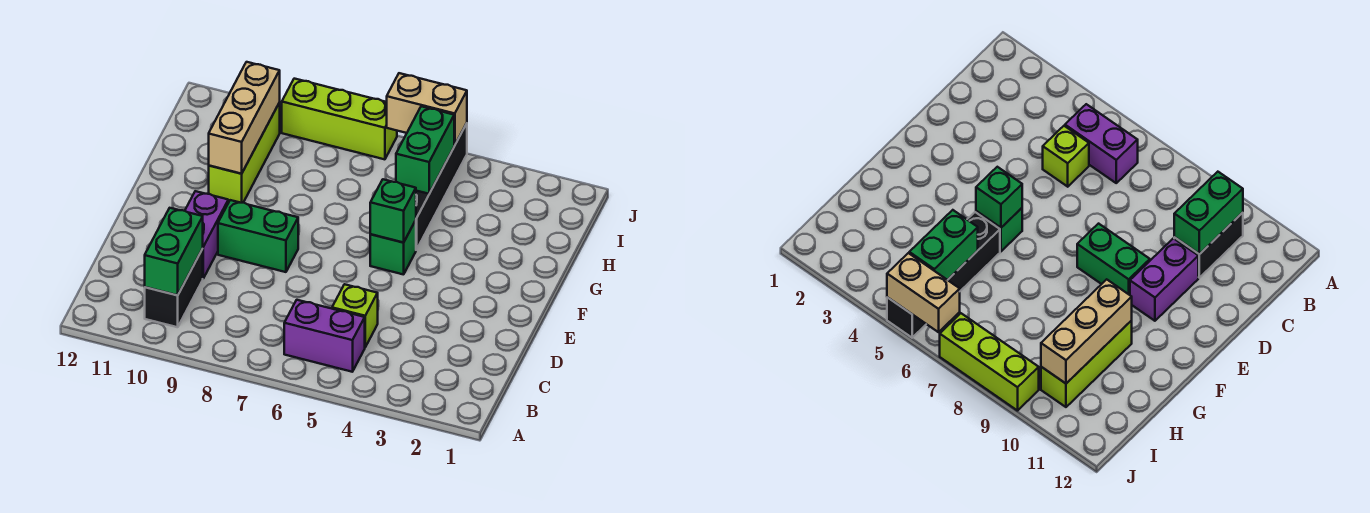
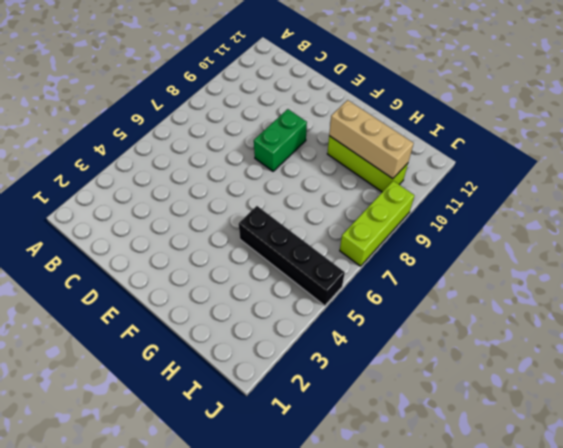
none -> purple brick B5:B6 level 1
none -> black brick B10:C10 level 1
none -> lime brick C5 level 1

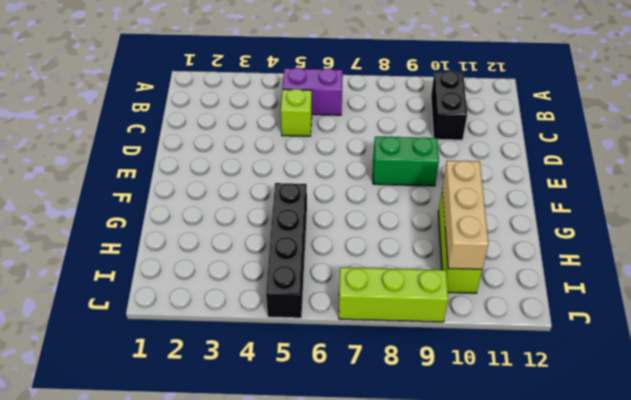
none -> purple brick D10:E10 level 1
none -> green brick F5 level 1
none -> green brick B10:C10 level 2

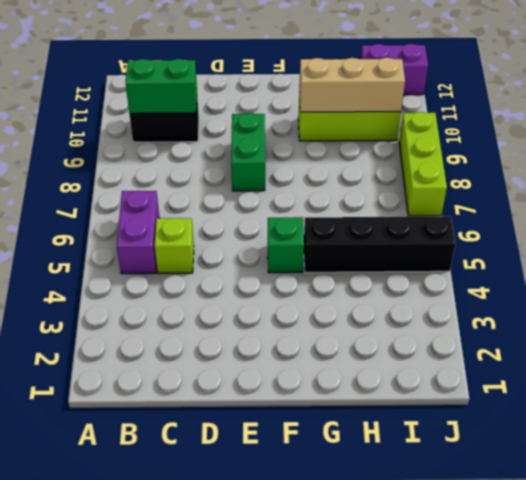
purple brick I12:J12 level 1 -> purple brick D10:E10 level 1
none -> green brick F5 level 2
none -> green brick H5:I5 level 2
none -> tan brick J5:J6 level 2

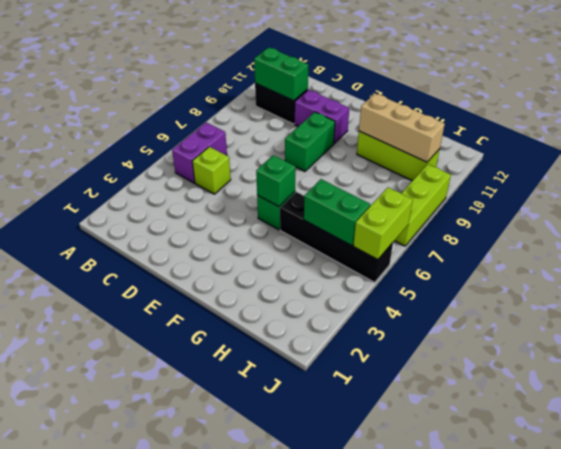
lime brick J5:J6 level 2 -> tan brick J5:J6 level 2

